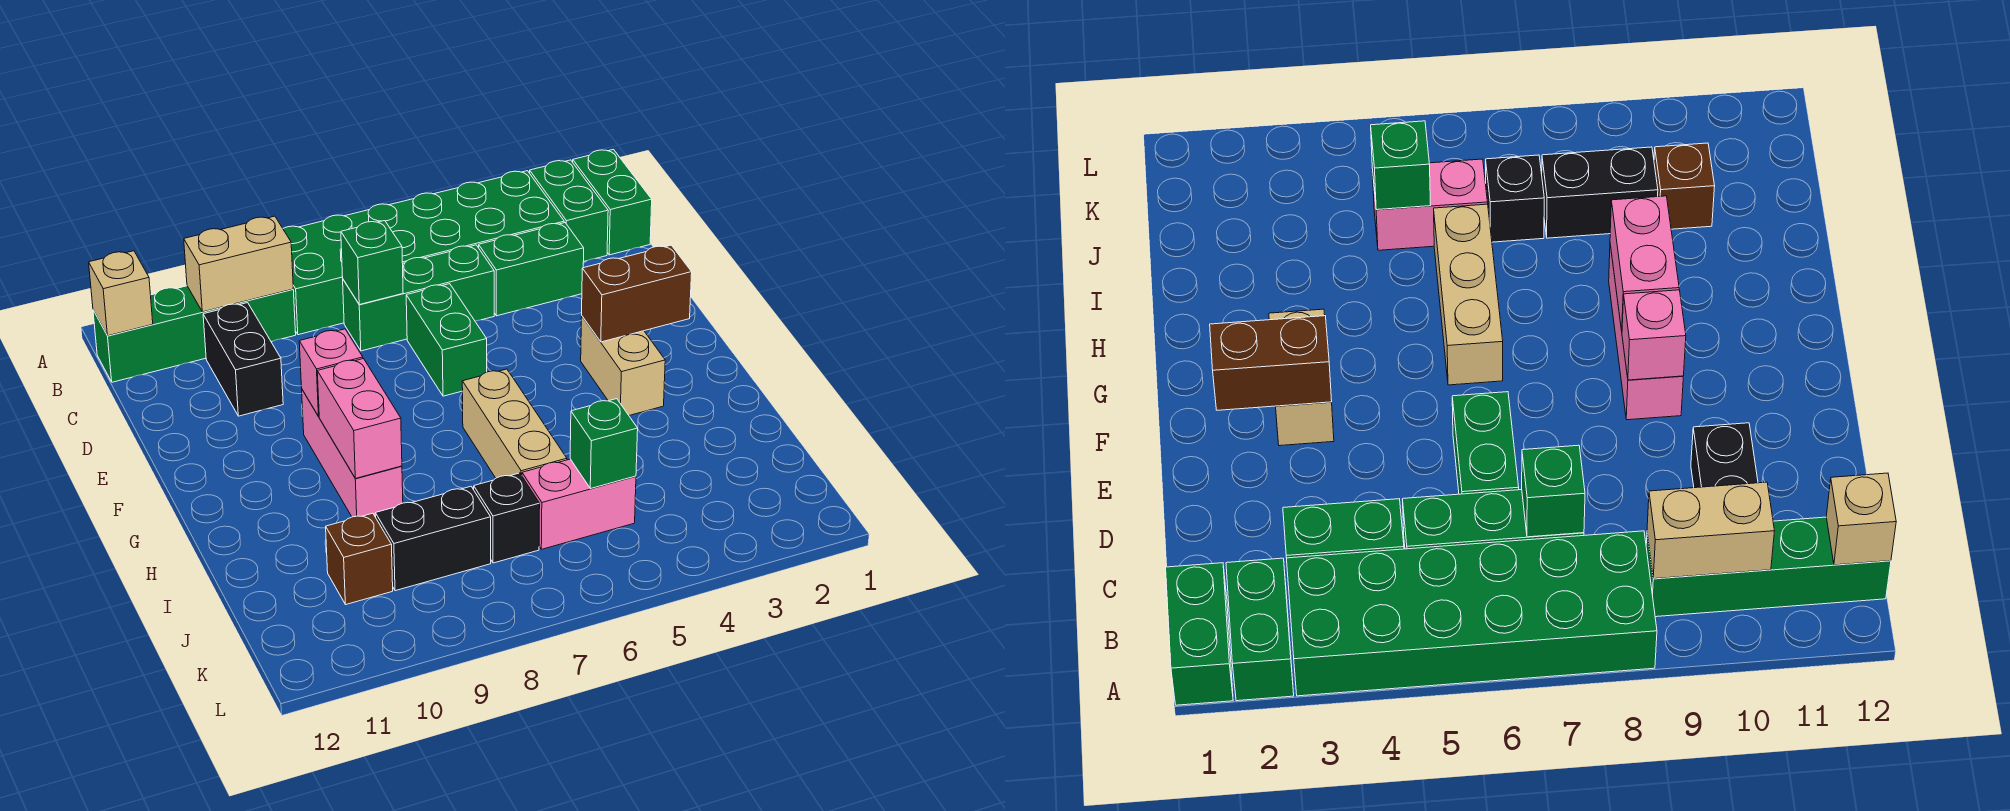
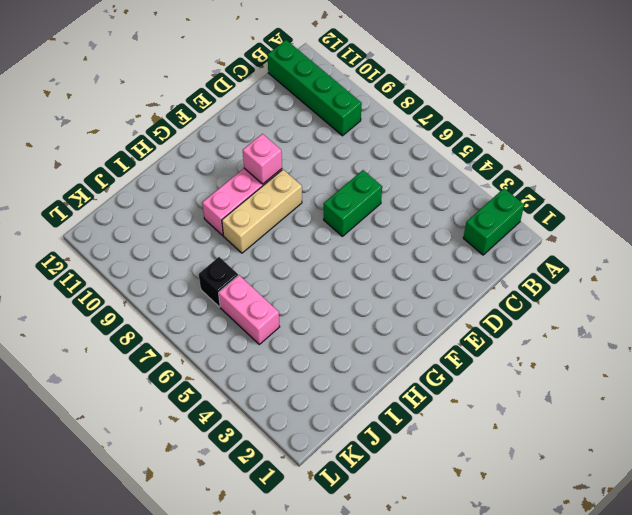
tan brick F8:H8 level 1 -> tan brick G6:I6 level 1
none -> green brick A1:B1 level 1
none -> green brick A3:B8 level 1
none -> green brick C3:C4 level 1

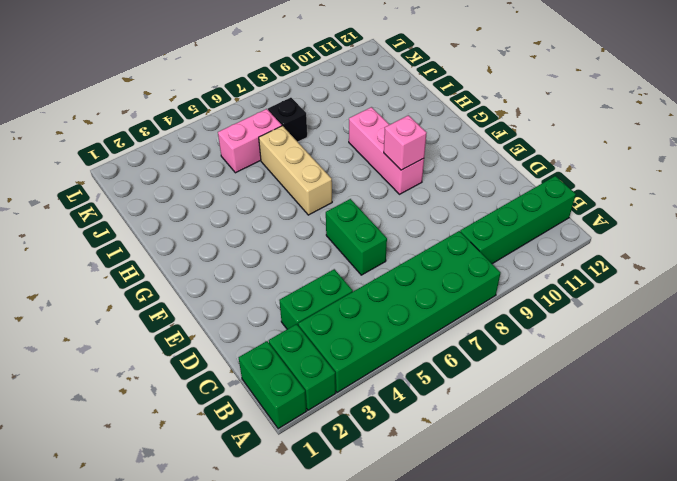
none -> green brick C5:C7 level 1
none -> black brick C10:D10 level 1
none -> tan brick F3:G3 level 1

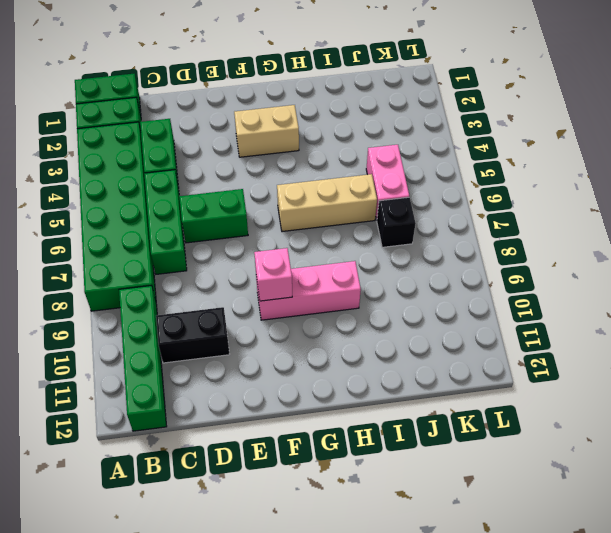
none -> black brick J8:J9 level 1
none -> brown brick J10 level 1
none -> tan brick B9:B10 level 2

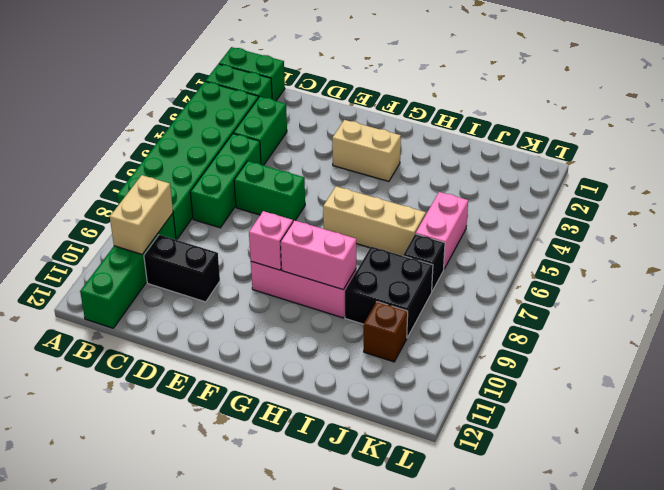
black brick I8:J9 level 1 -> black brick J8:J9 level 1
none -> tan brick B12 level 2
none -> green brick C7 level 2
none -> brown brick F2:F3 level 2

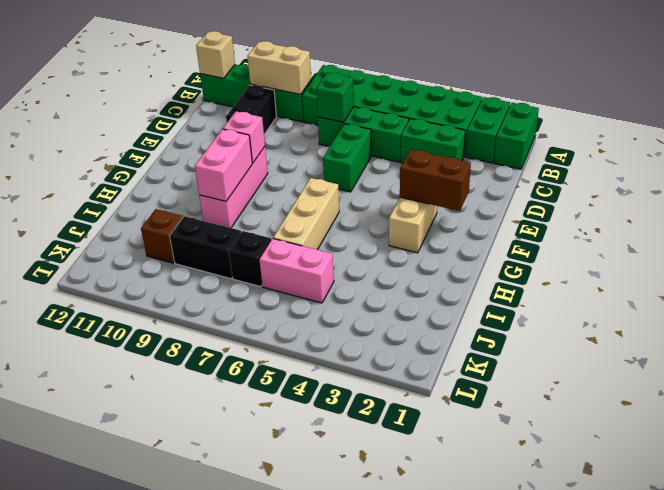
none -> green brick J5 level 2

